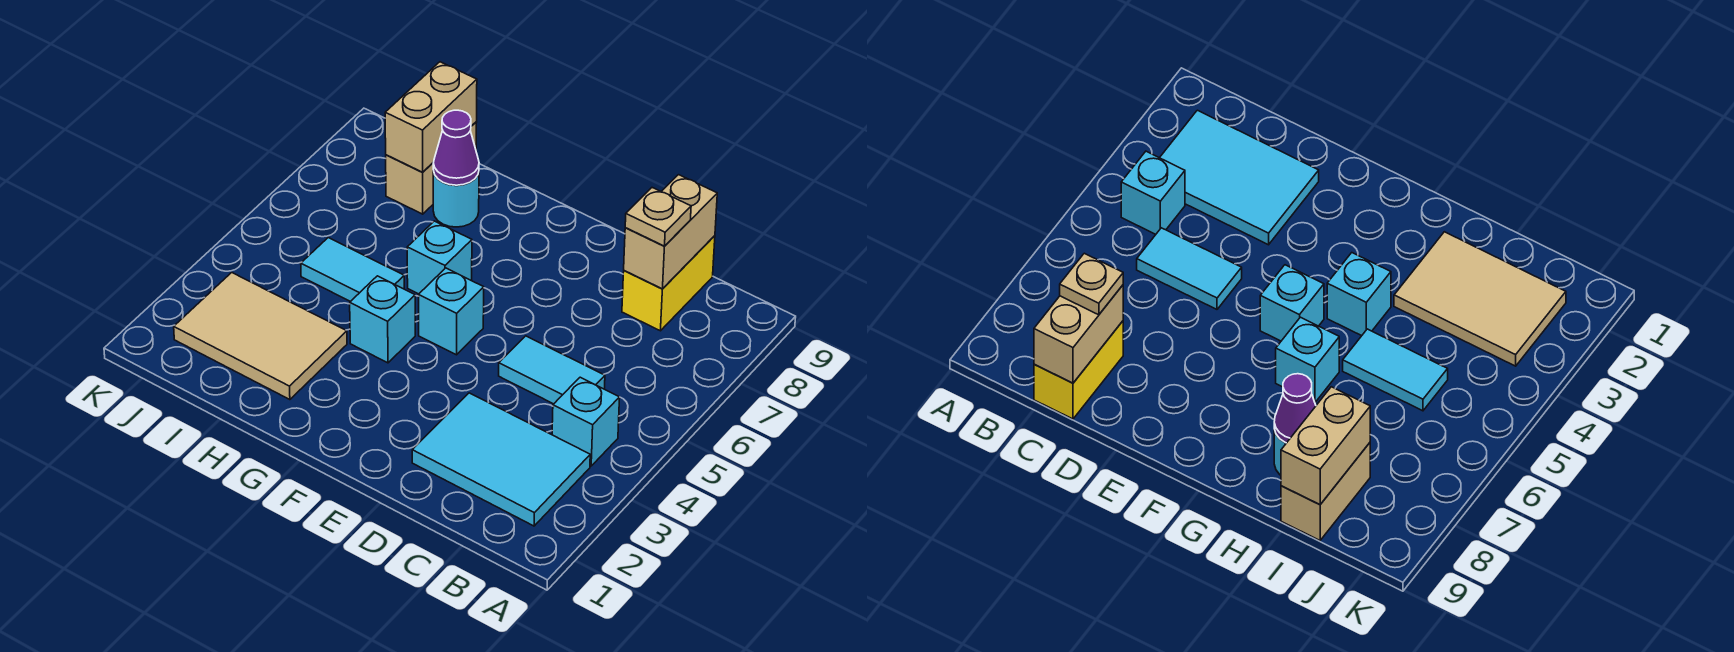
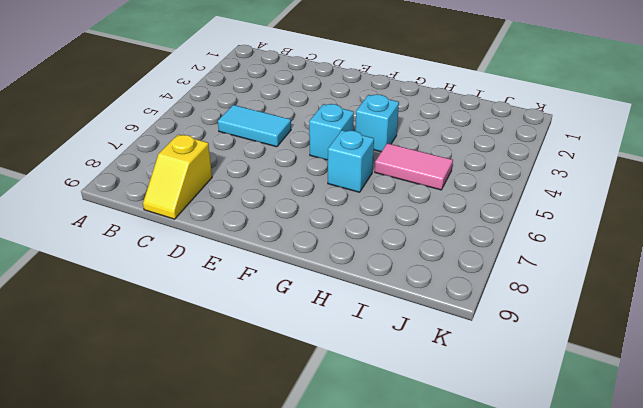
yellow slope C8:C9 level 1 top 8 -> yellow brick C8:C9 level 1
pink tile H5:I5 level 1 -> cyan tile H5:I5 level 1
none -> cyan tile B2:D3 level 1
none -> cyan brick B4 level 1
none -> tan tile H2:J3 level 1

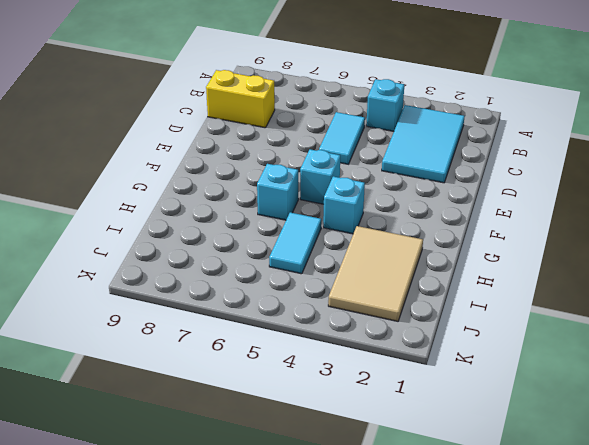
none -> cyan round brick H8 level 1
none -> tan brick I8:I9 level 1
none -> tan brick C8:C9 level 2

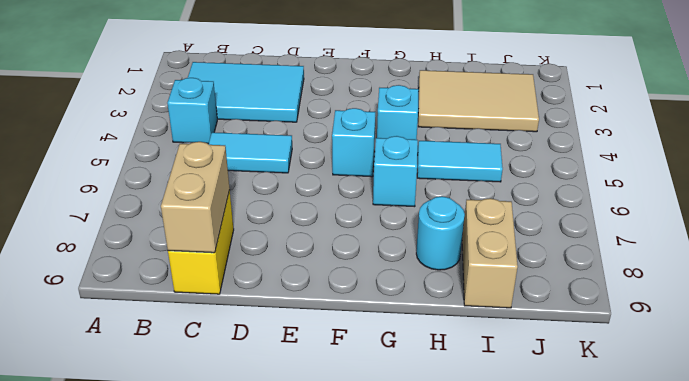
none -> purple cone H8 level 2
none -> tan brick I8:I9 level 2
none -> tan plate C8 level 3

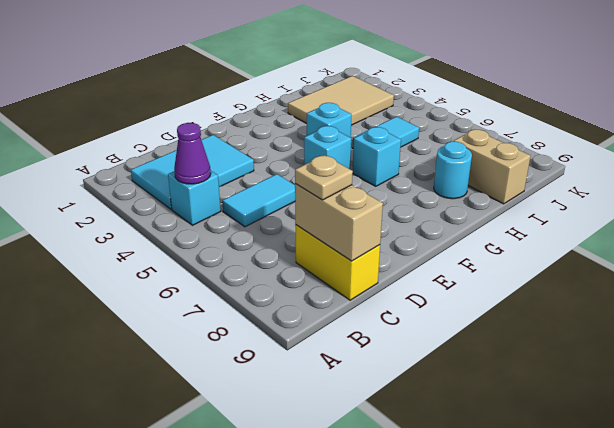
purple cone B4 level 2 -> purple cone H8 level 2
none -> tan brick I8:I9 level 2

